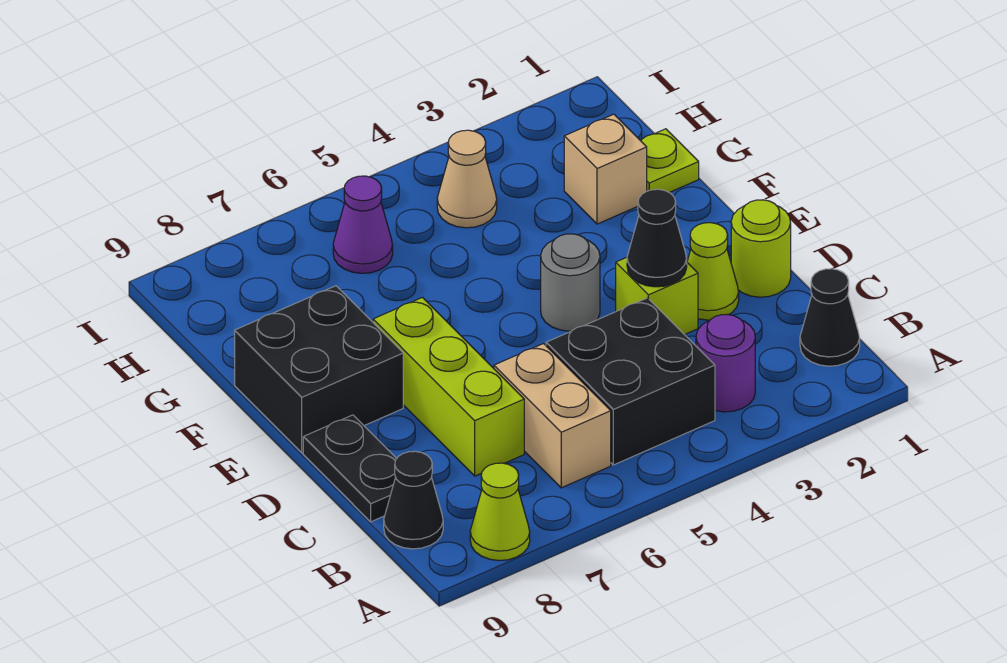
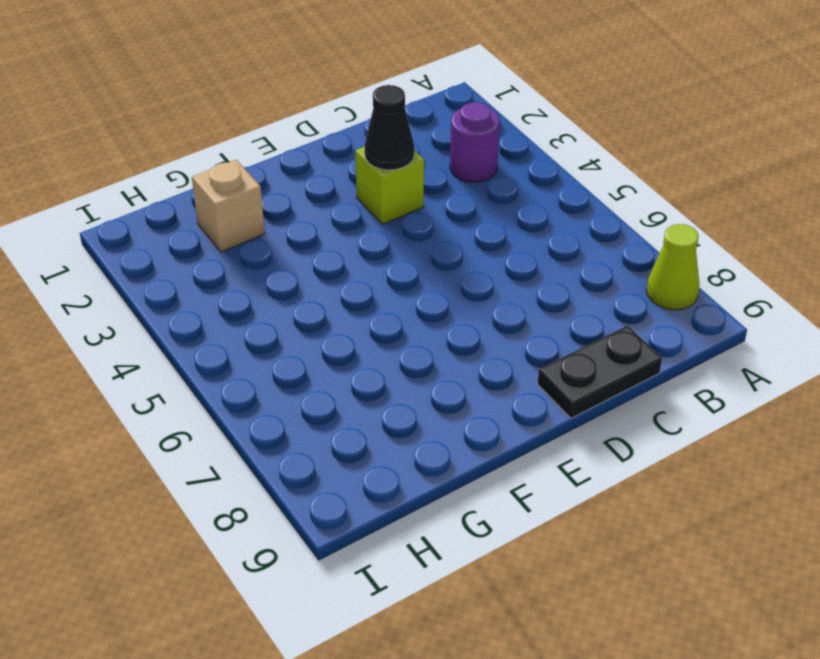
none -> black cone B1 level 1
none -> black brick B4:C5 level 1
none -> tan brick B6:C6 level 1

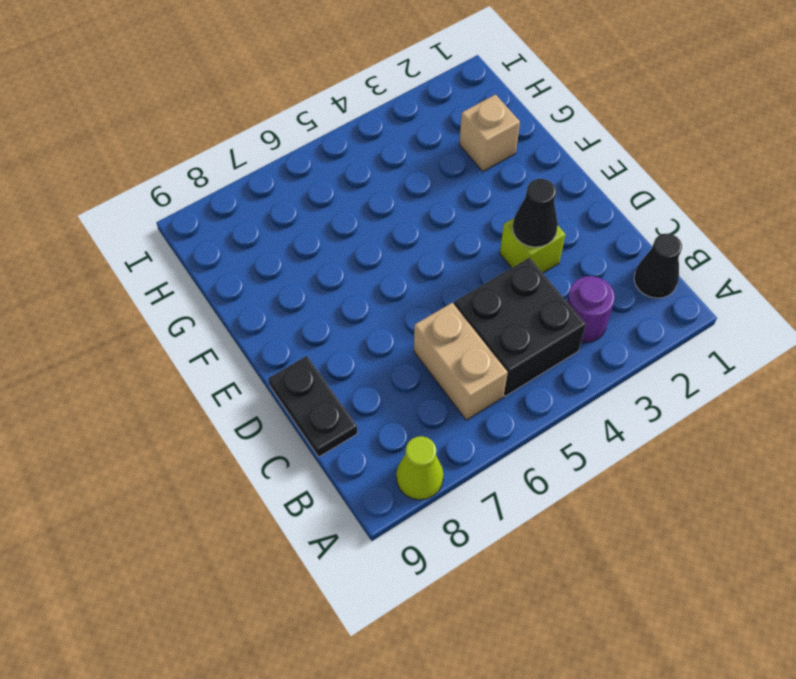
none -> black cone B9 level 1
none -> lime brick C7:E7 level 1
none -> lime round brick D1 level 1

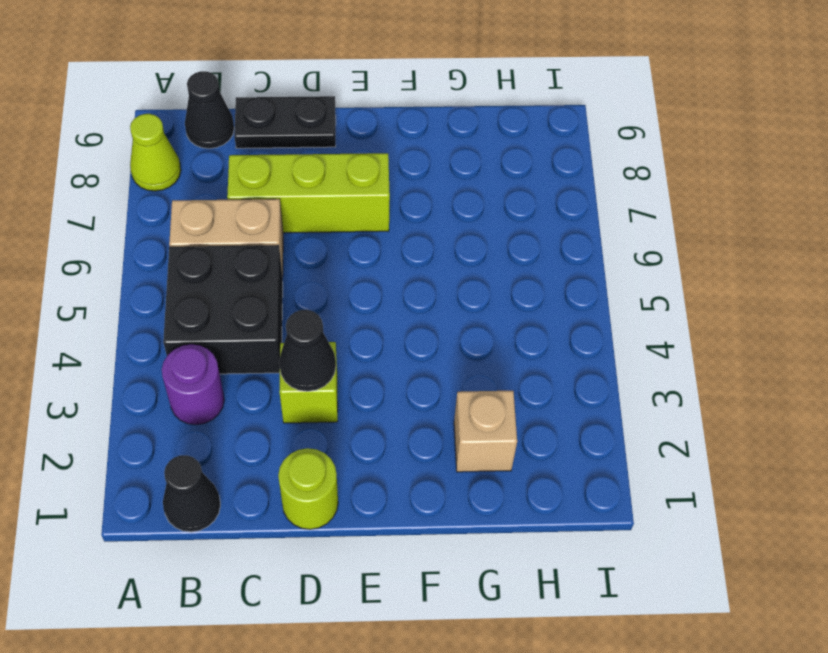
none -> lime cone D2 level 1
none -> grey round brick E4 level 1
none -> black brick E8:F9 level 1

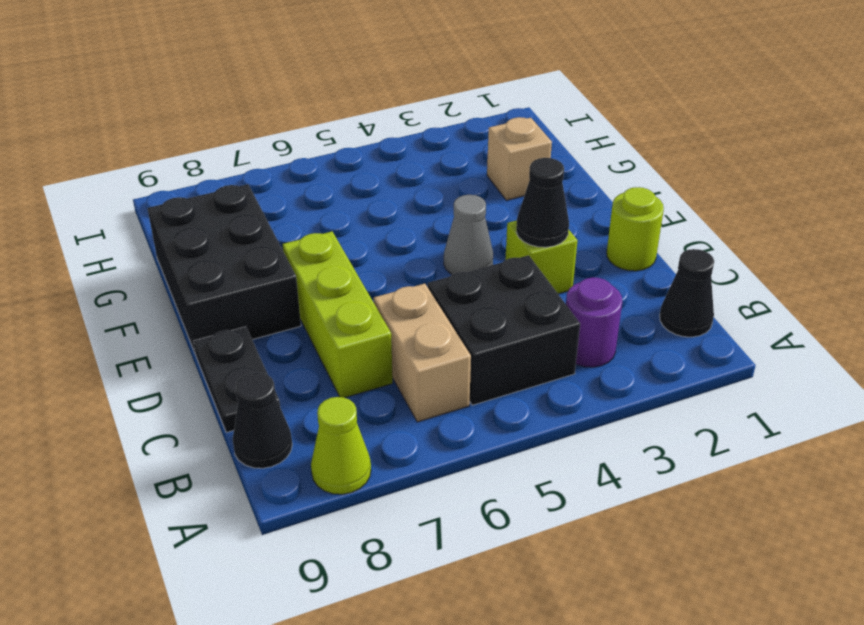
grey cone E4 level 1 -> grey round brick E4 level 1
black brick E8:G9 level 1 -> black brick E8:F9 level 1
none -> lime cone D2 level 1
none -> lime plate G1 level 1
none -> tan cone H4 level 1

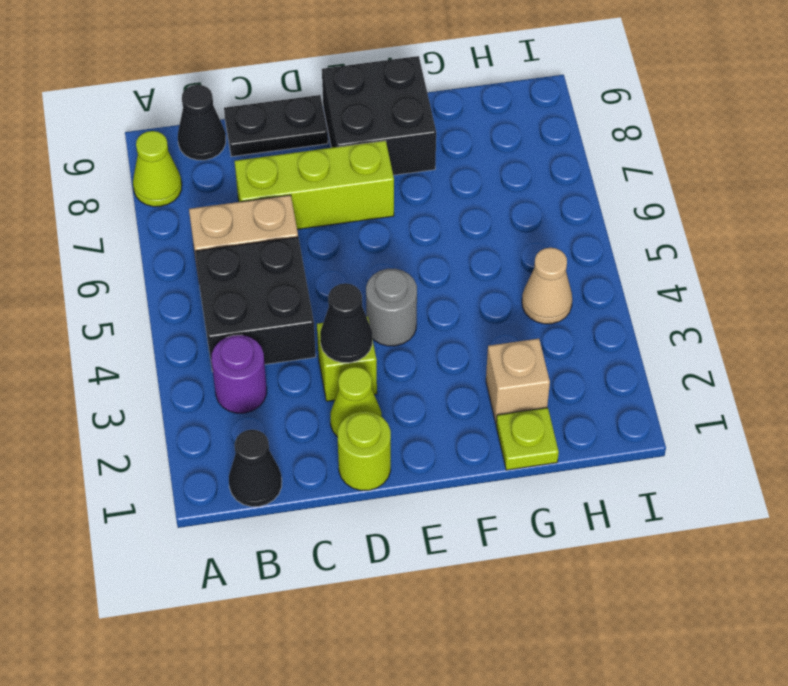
none -> purple cone H6 level 1

